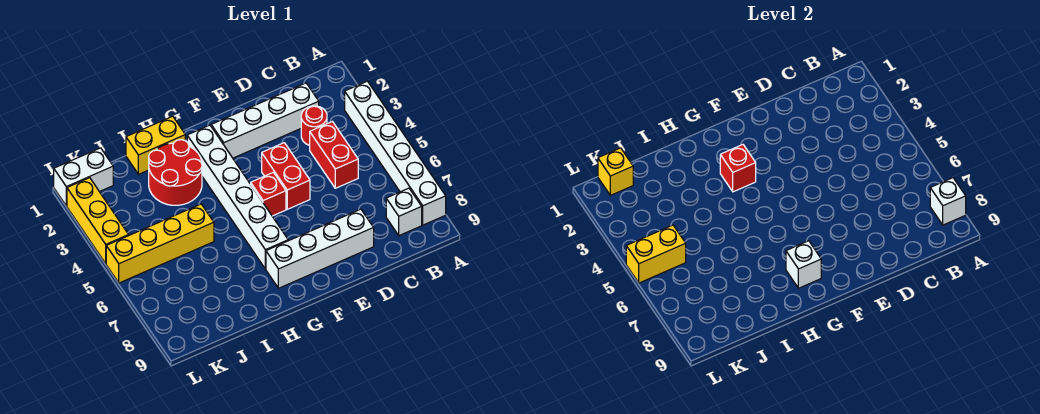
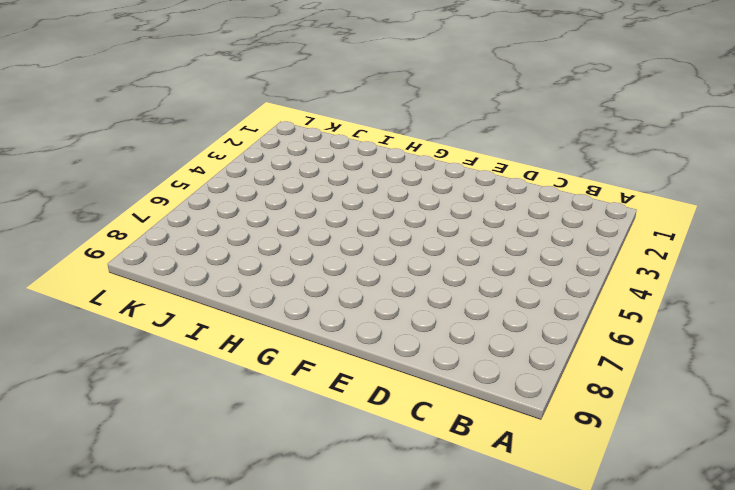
none -> white brick A3:A8 level 1
none -> white brick B8 level 1
none -> white brick C2:F2 level 1

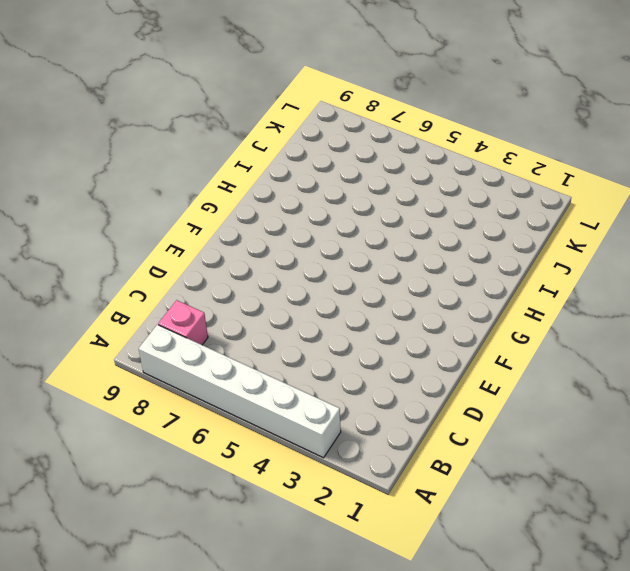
pink brick B8 level 1 -> white brick B8 level 1
none -> white brick C2:F2 level 1
none -> red round brick C3 level 1
none -> red brick C4:C5 level 1

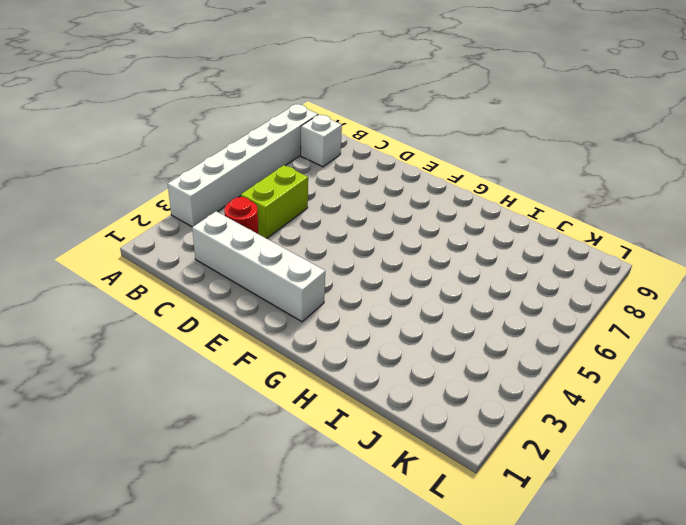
lime brick C4:C5 level 1 -> red brick C4:C5 level 1
none -> white brick D8:G8 level 1
none -> red brick E4:E5 level 1
none -> red brick F5 level 1

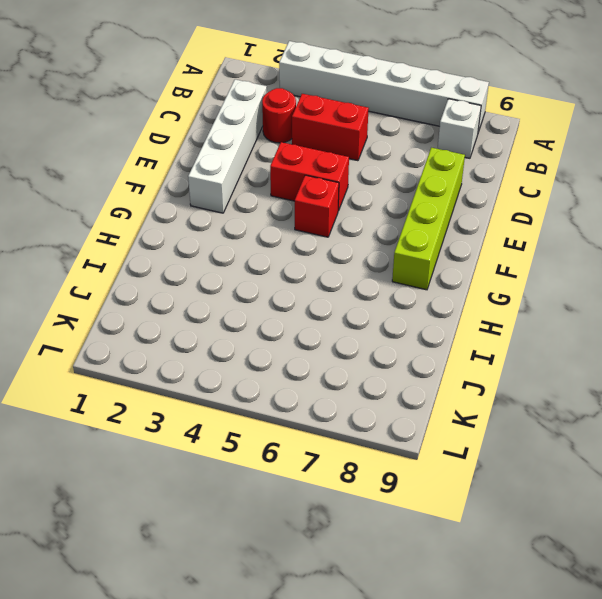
lime brick D8:G8 level 1 -> white brick D8:G8 level 1
none -> white brick G2:G7 level 1
none -> yellow brick H1:I1 level 1
none -> red round brick H2:I3 level 1

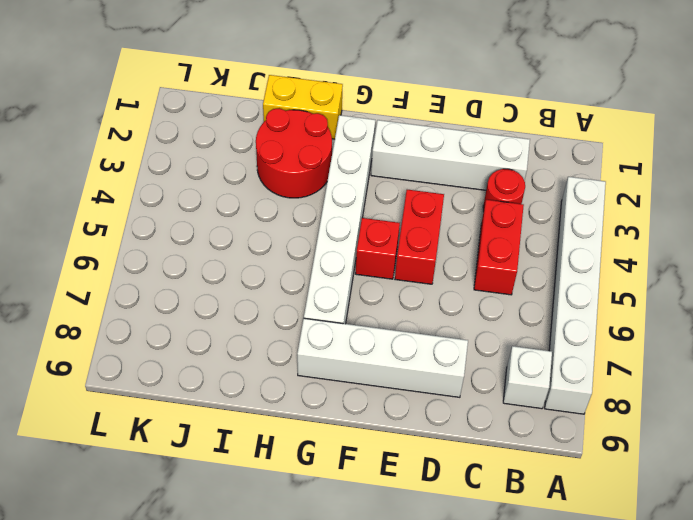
none -> yellow brick I5:L5 level 1
none -> white brick K1:L1 level 1
none -> yellow brick L2:L4 level 1

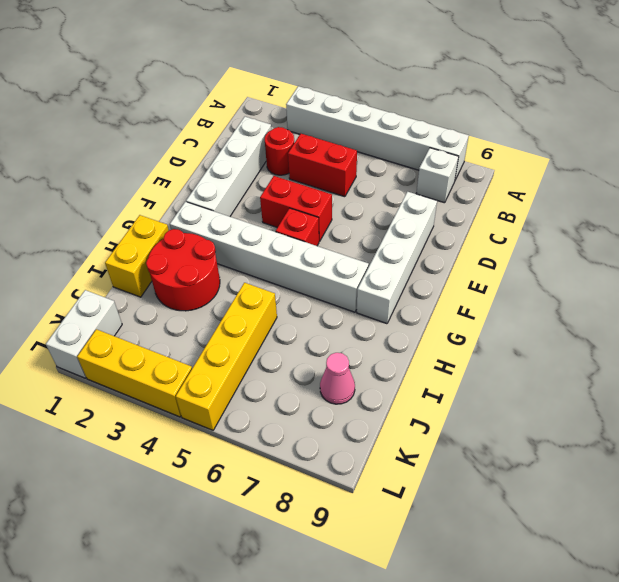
pink cone J8 level 1 -> none
none -> white brick A8 level 2
none -> red brick G3 level 2
none -> white brick G8 level 2

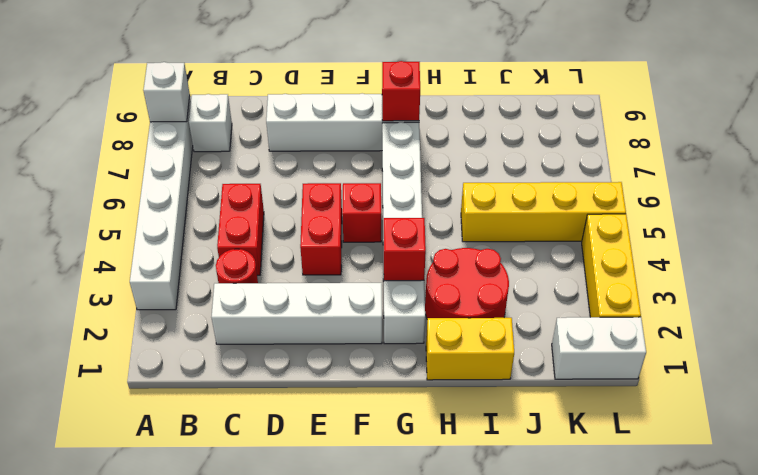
red brick G8 level 2 -> white brick G8 level 2
none -> yellow brick K1 level 2
none -> yellow brick K5:L5 level 2

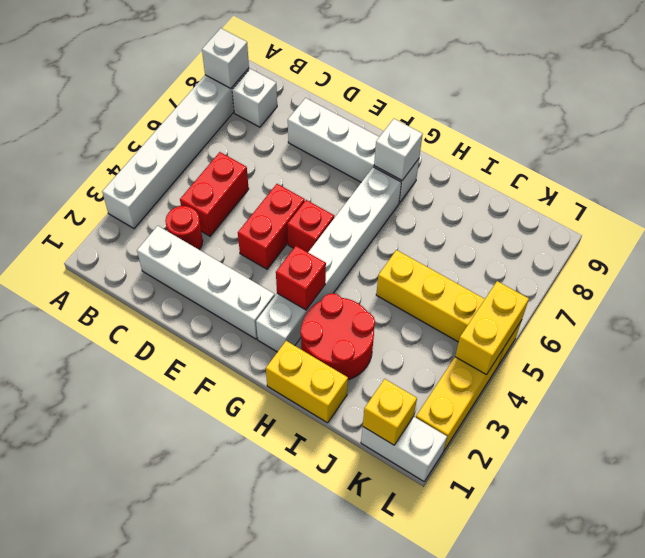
yellow brick L4:L5 level 2 -> yellow brick K5:L5 level 2

